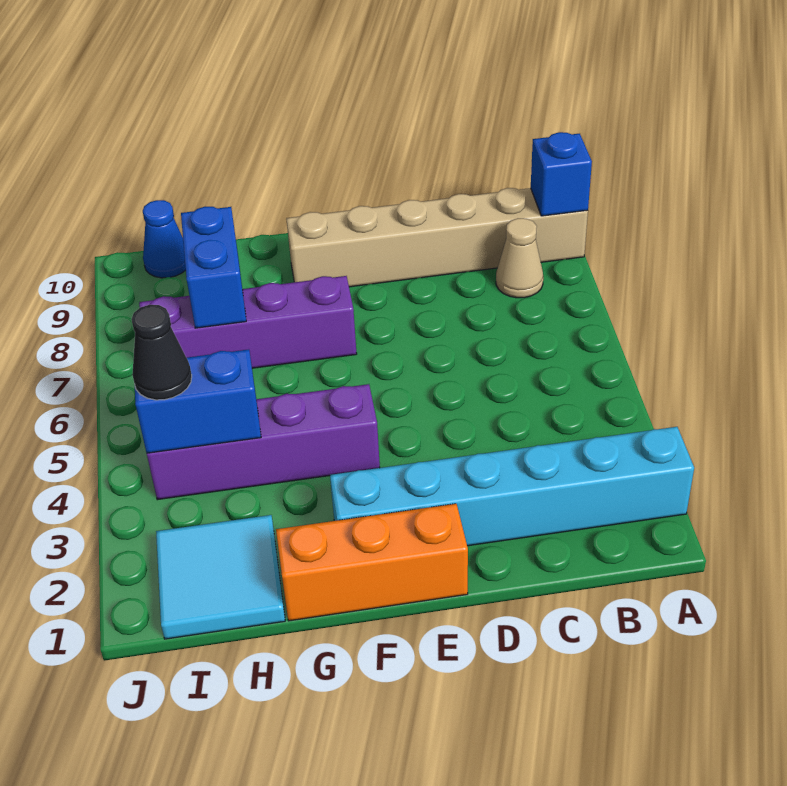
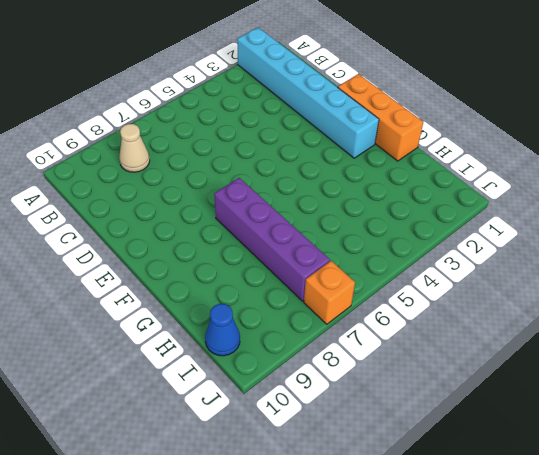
orange brick J7 level 1 -> none
none -> tan brick A9:F9 level 1
none -> purple brick F4:I4 level 1
none -> cyan tile H1:I2 level 1

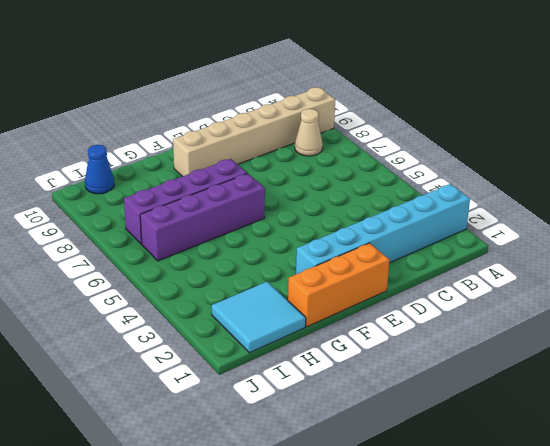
purple brick F6:I6 level 1 -> purple brick F4:I4 level 1
none -> blue brick A9 level 2
none -> blue brick H4:I4 level 2
none -> blue brick H7:H8 level 2

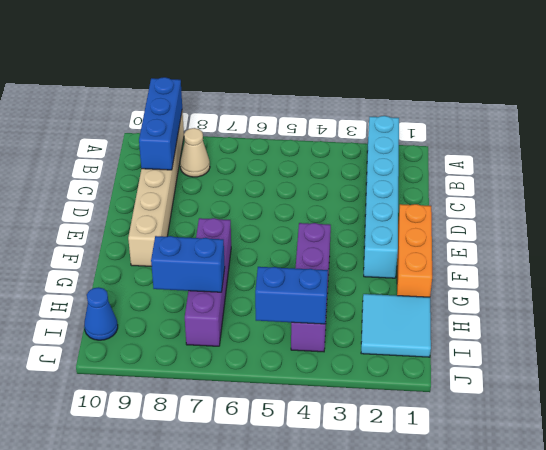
blue brick A9:C9 level 2 -> blue brick A9 level 2
blue brick I4:I5 level 2 -> blue brick H4:I4 level 2
none -> black cone I4 level 3

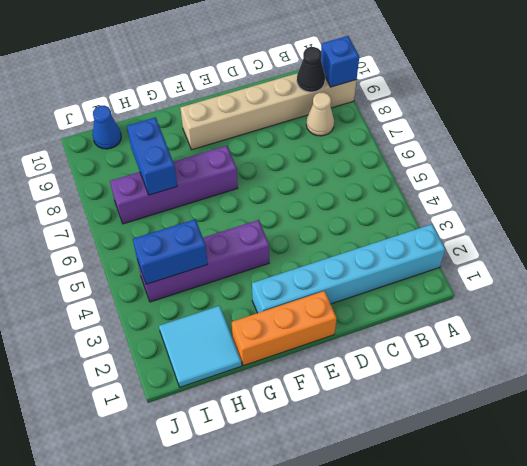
black cone B9 level 2 -> black cone I4 level 3

